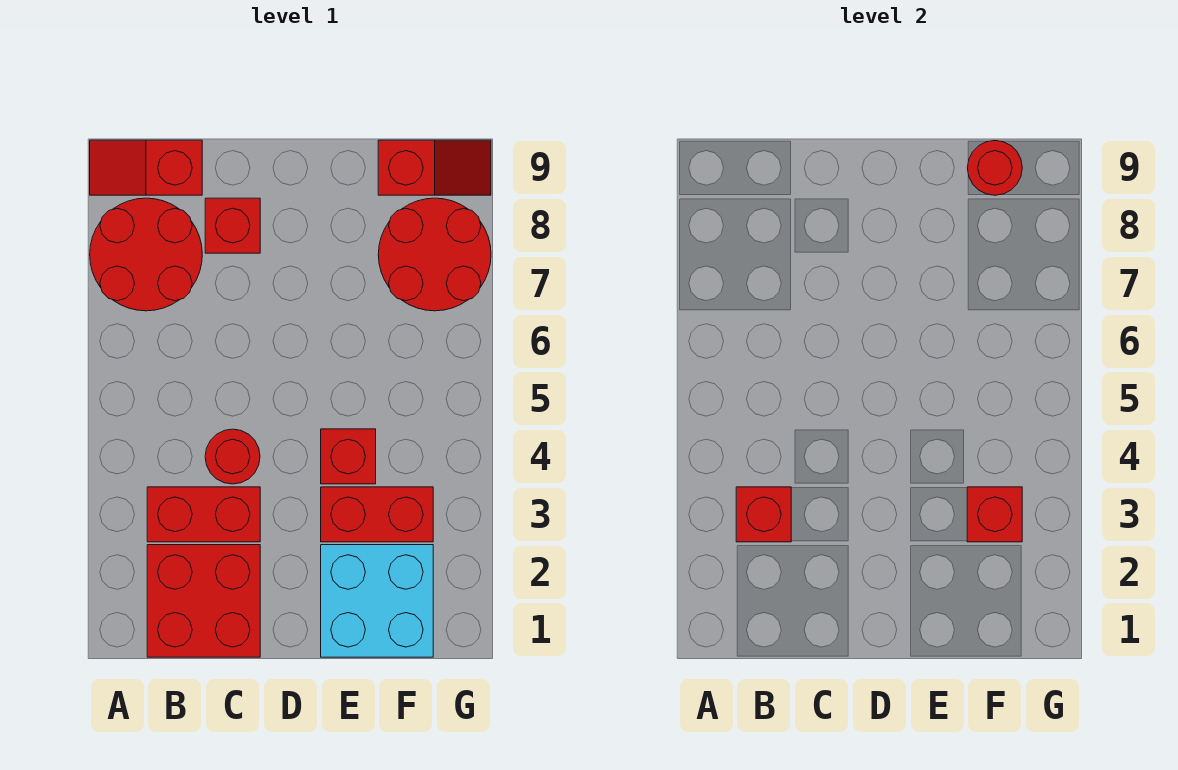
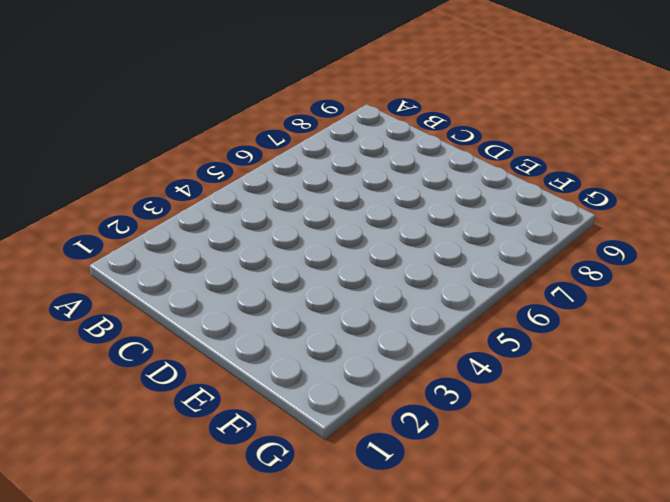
none -> red round brick A7:B8 level 1
none -> red slope A9:B9 level 1 top B
none -> red brick B1:C2 level 1

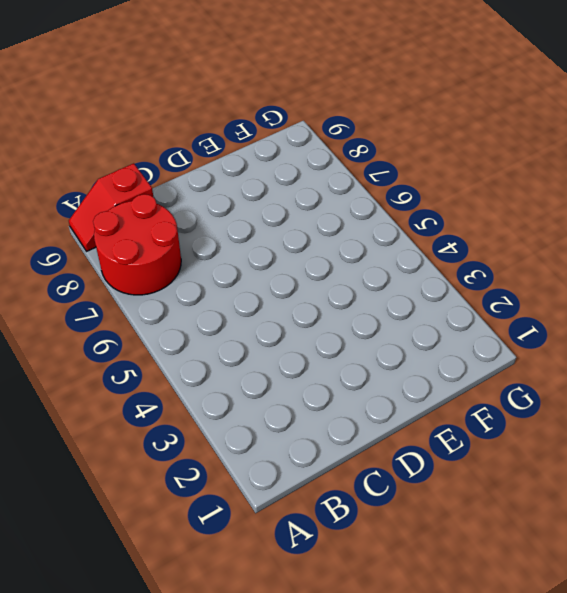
none -> red brick B1:C2 level 1
none -> red brick B3:C3 level 1
none -> red round brick C4 level 1

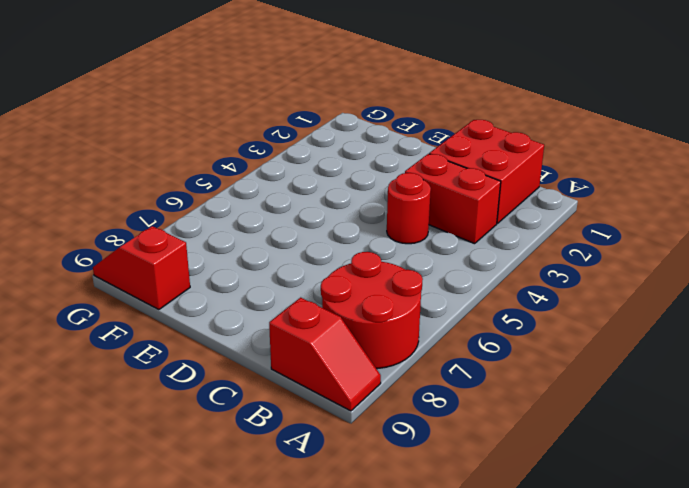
none -> red brick C8 level 1
none -> cyan brick E1:F2 level 1
none -> red brick E3:F3 level 1

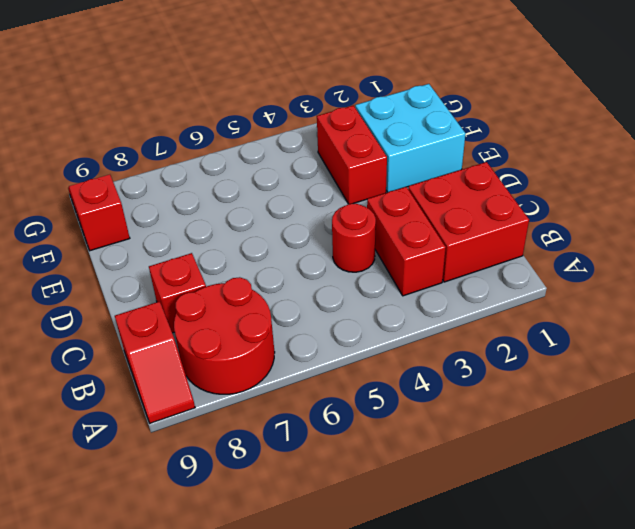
none -> red brick E4 level 1
none -> red round brick F7:G8 level 1
none -> red brick B3 level 2

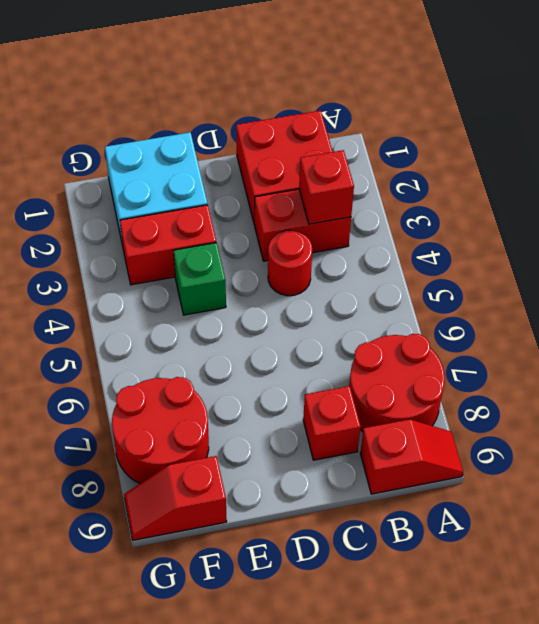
green brick E4 level 1 -> red brick E4 level 1
none -> red brick F3 level 2
none -> red round brick F9 level 2

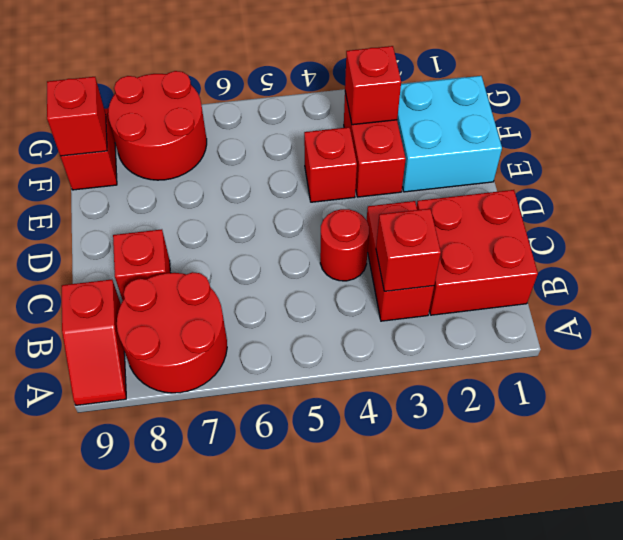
red brick F9 level 2 -> red round brick F9 level 2

